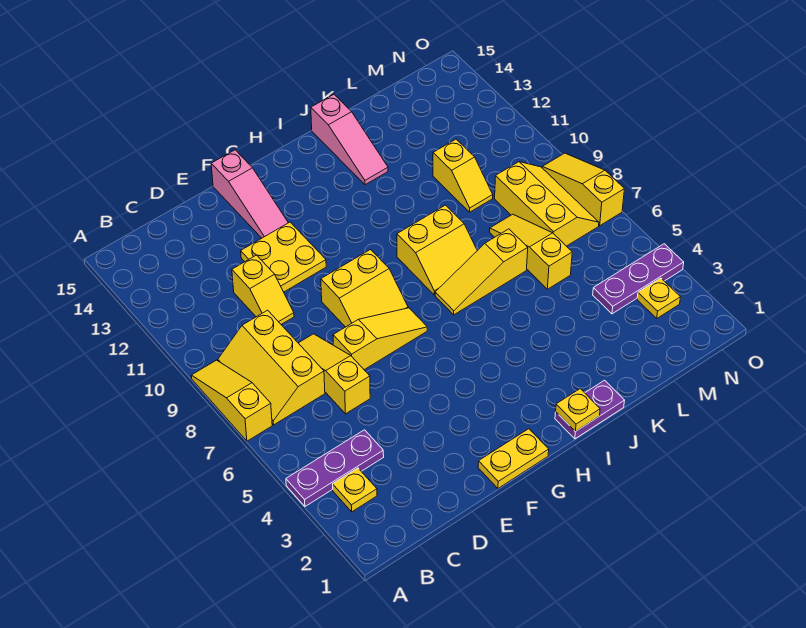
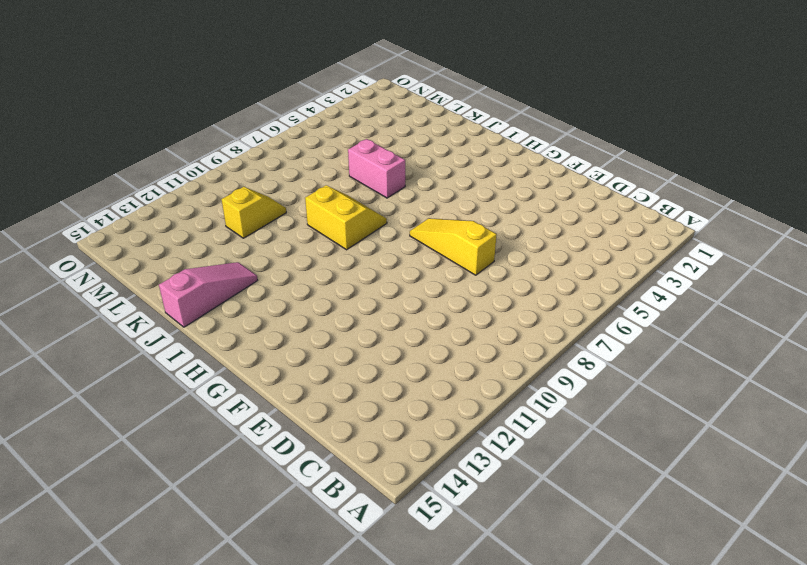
pink brick J6:K6 level 1 -> none
none -> purple plate A4:C4 level 1
none -> yellow slope A7:A9 level 1 top 7
none -> yellow plate B3 level 1

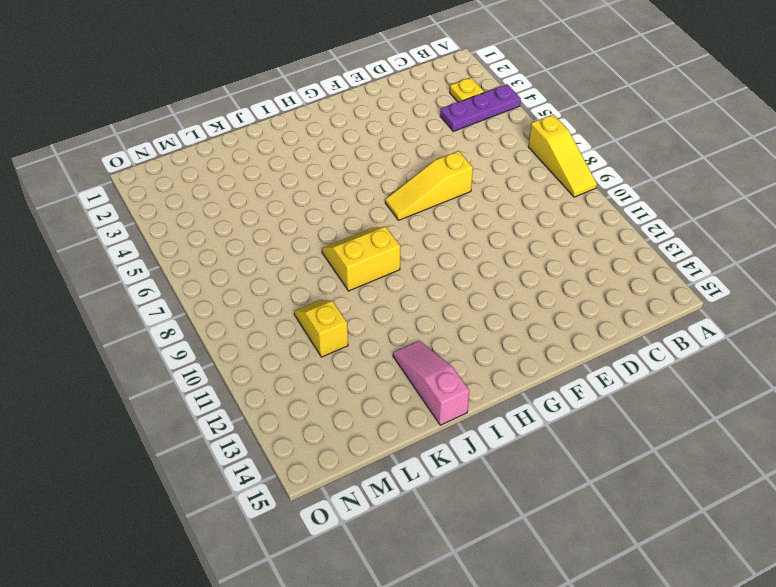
none -> yellow slope B7:C9 level 1 top C
none -> yellow slope D6:D8 level 1 top 6
none -> yellow slope D10:D11 level 1 top 11

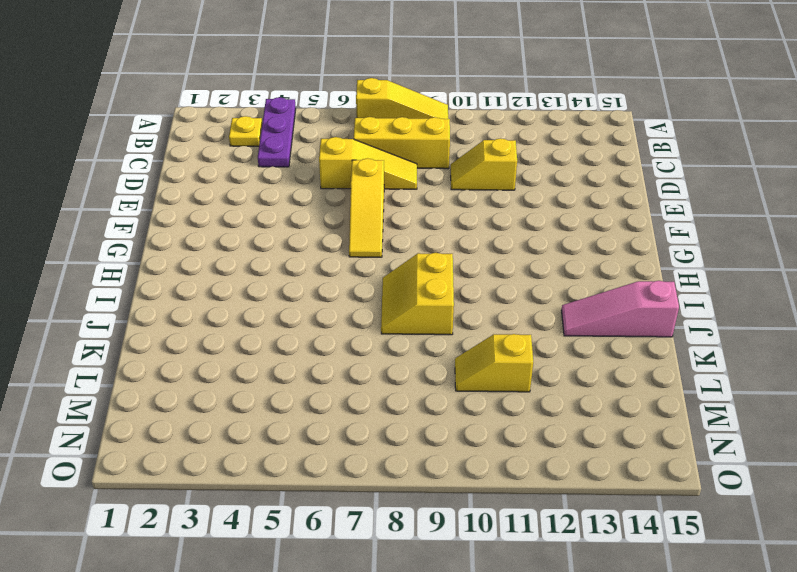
none -> yellow plate E11:F12 level 1
none -> yellow plate F1:G1 level 1
none -> yellow slope F8:G9 level 1 top 9

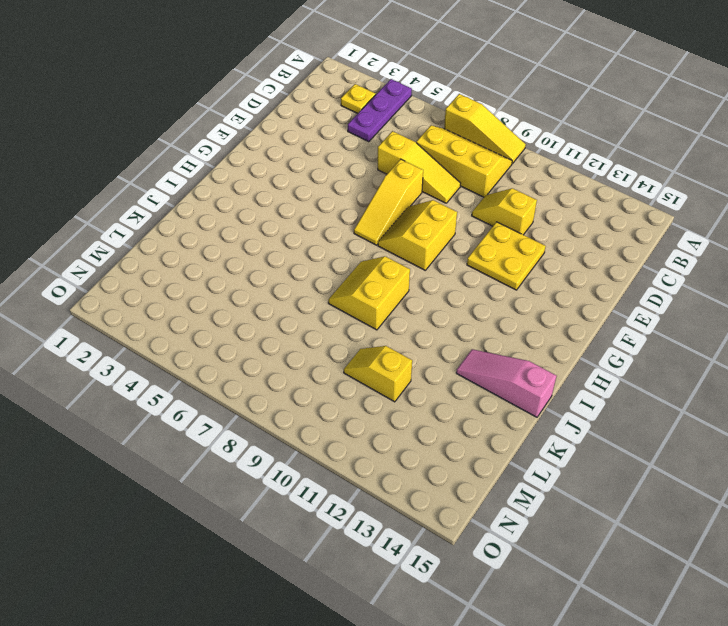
none -> yellow plate F1:G1 level 1
none -> pink slope F13:F15 level 1 top 15
none -> purple plate I1:J1 level 1

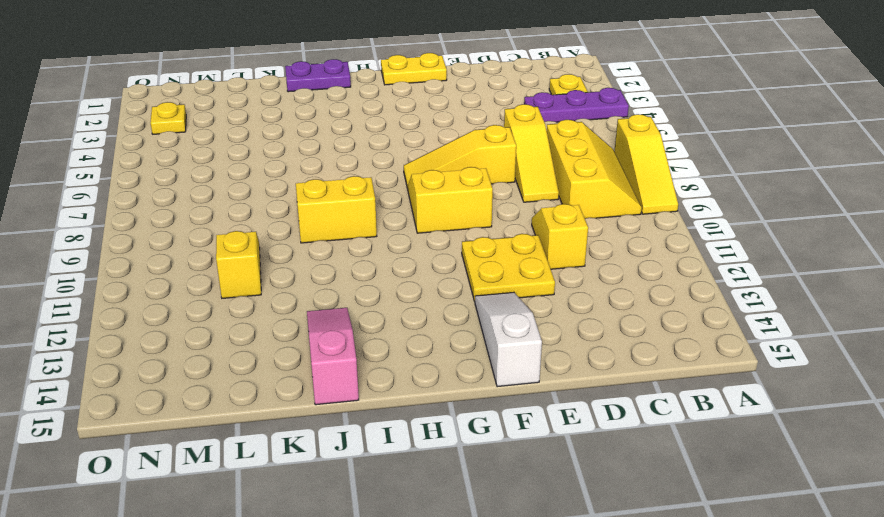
white slope F13:F15 level 1 top 15 -> pink slope F13:F15 level 1 top 15
none -> yellow slope I7:K7 level 1 top K
none -> yellow slope L6:L8 level 1 top 6
none -> purple plate M4:O4 level 1

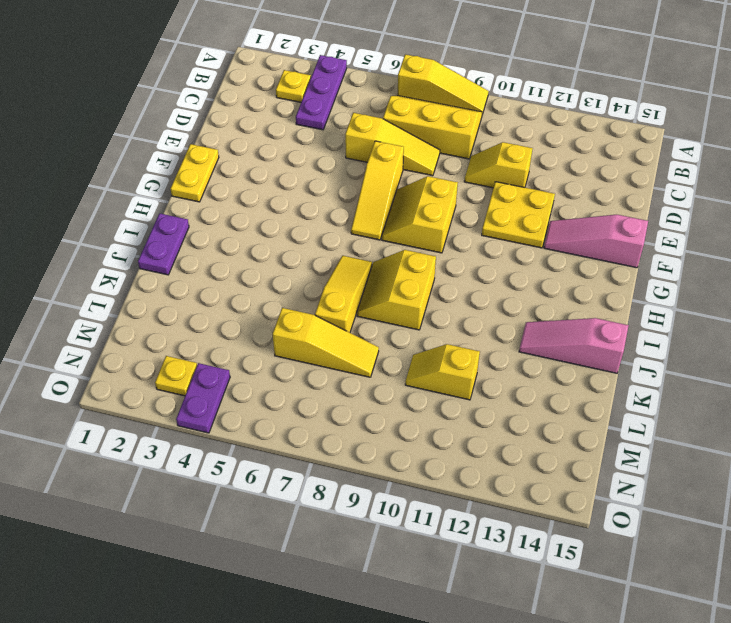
purple plate N4:O4 level 1 -> purple plate M4:O4 level 1
none -> yellow slope M7:N9 level 1 top M
none -> yellow slope O7:O9 level 1 top 7
none -> yellow plate I1 level 2

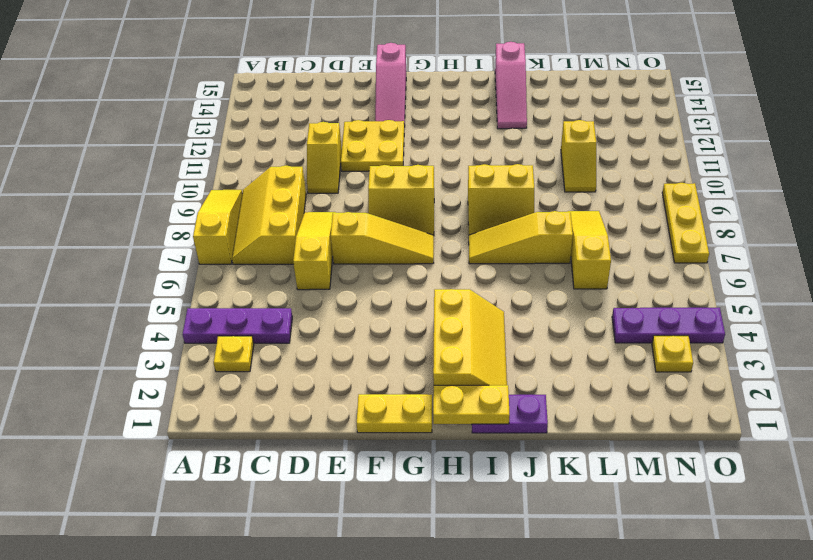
yellow plate H1:I1 level 2 -> yellow plate I1 level 2
yellow slope H2:I4 level 1 top H -> yellow slope M7:N9 level 1 top M
yellow plate O7:O9 level 1 -> yellow slope O7:O9 level 1 top 7

